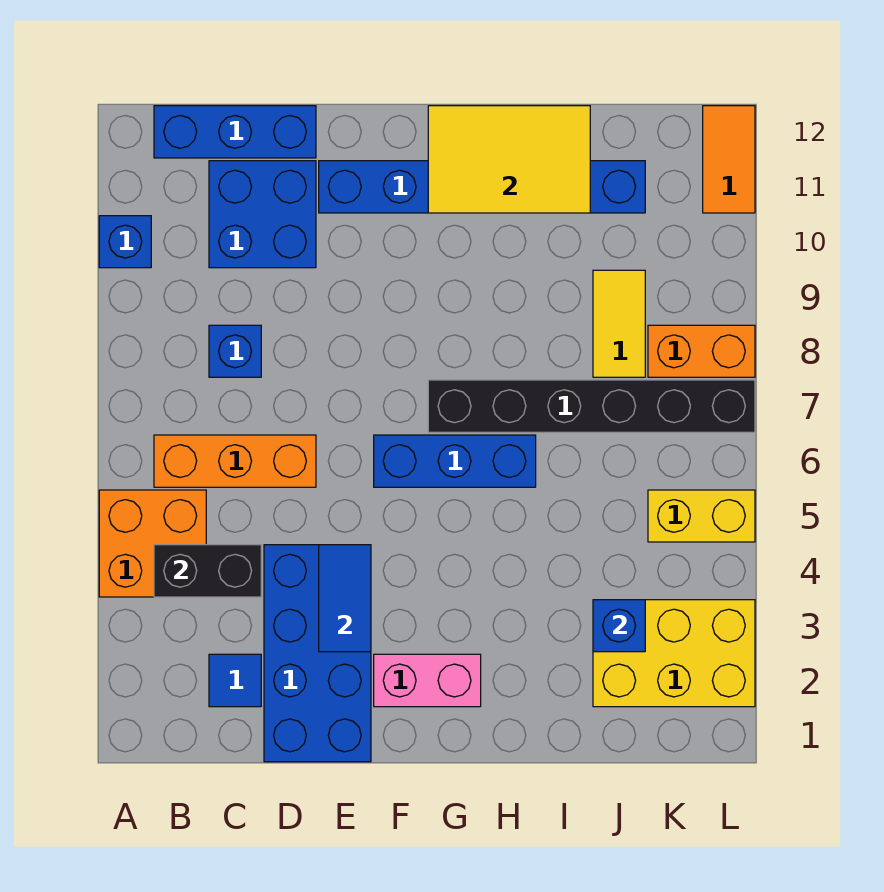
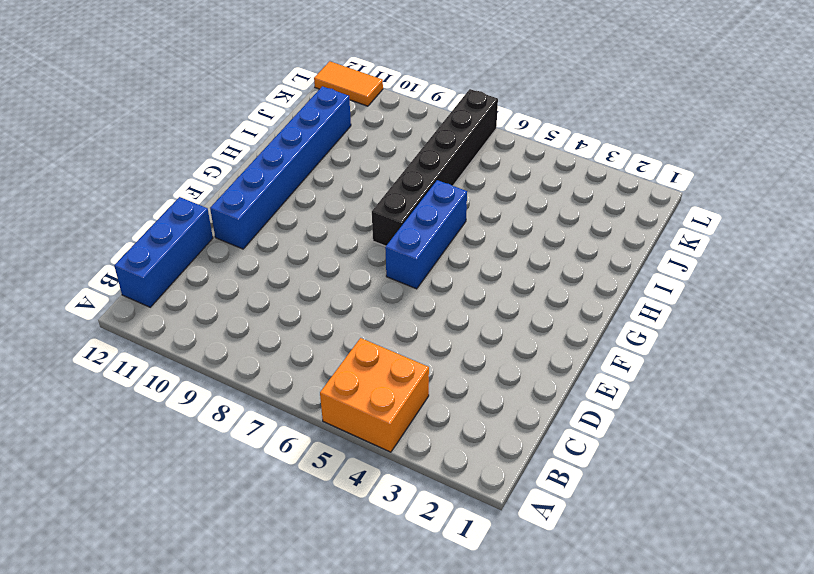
none -> blue brick A10 level 1
none -> orange brick B6:D6 level 1
none -> blue tile C2 level 1

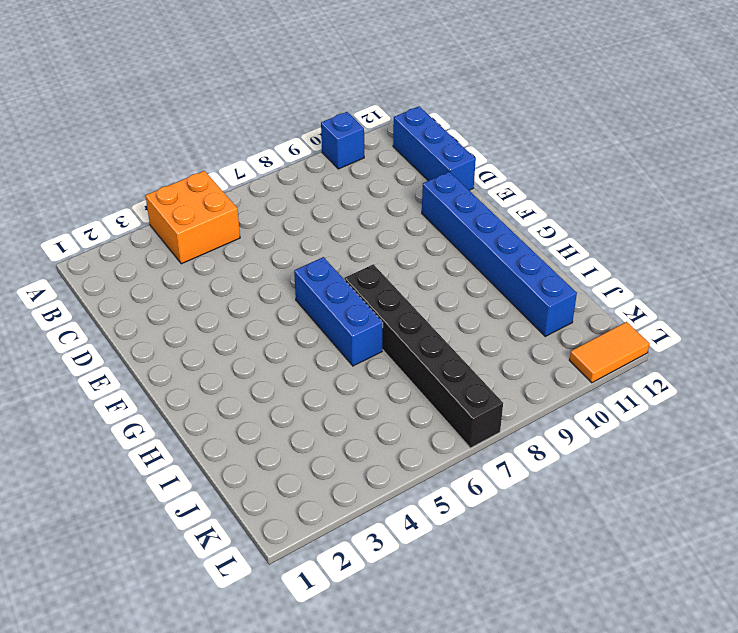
none -> orange brick B6:D6 level 1
none -> blue tile C2 level 1
none -> blue brick C8 level 1

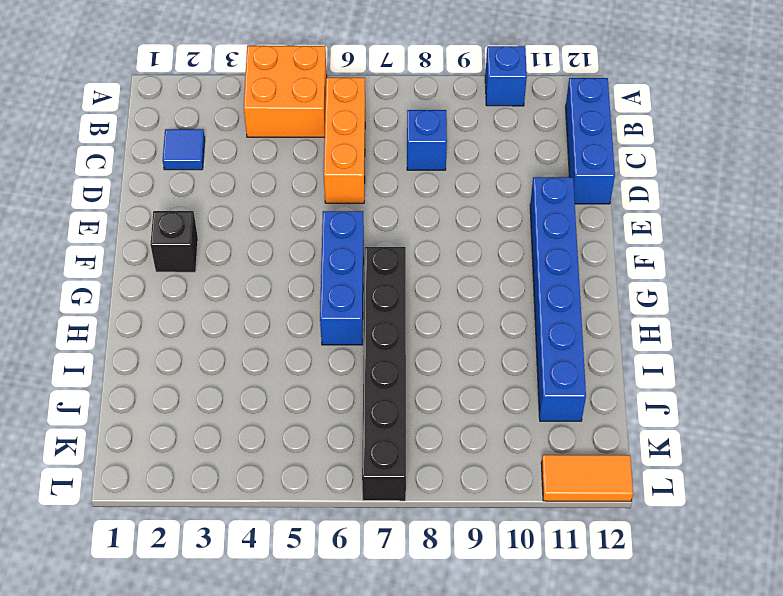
black brick F2 level 1 -> pink brick F2:G2 level 1
none -> blue brick C10:D11 level 1
none -> blue brick D1:E4 level 1
none -> yellow brick J2:L3 level 1

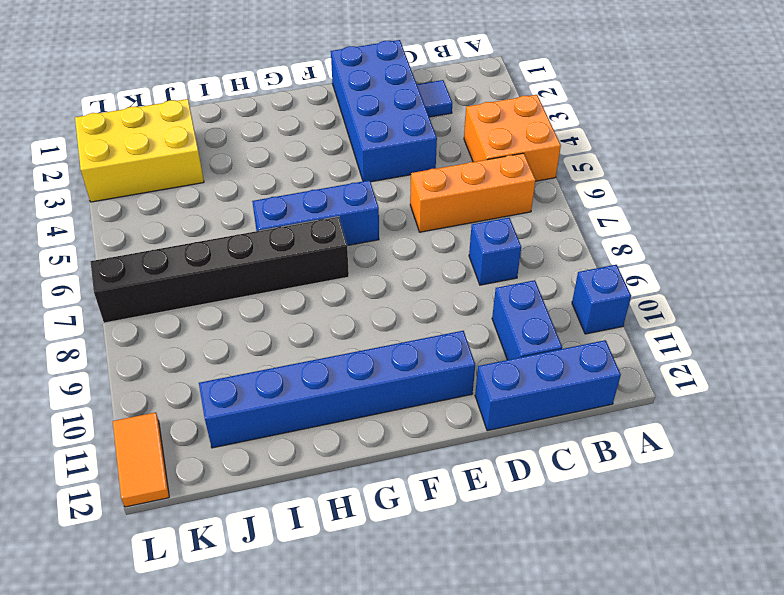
blue brick C10:C11 level 1 -> blue brick C10:D11 level 1
none -> pink brick F2:G2 level 1
none -> yellow tile J8:J9 level 1
none -> yellow brick K5:L5 level 1

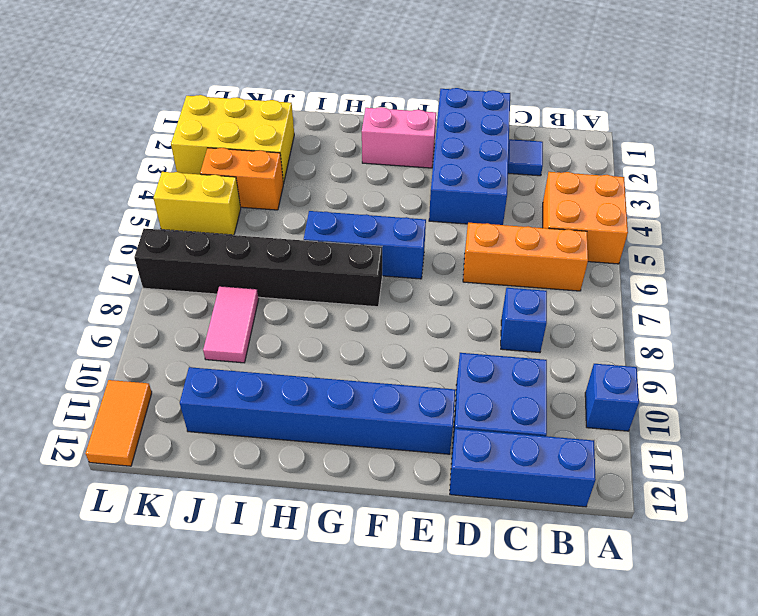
orange brick J4:K4 level 1 -> orange brick K8:L8 level 1
pink tile J8:J9 level 1 -> yellow tile J8:J9 level 1
none -> black brick B4:C4 level 2
none -> blue tile E3:E4 level 2
none -> yellow tile G11:I12 level 2

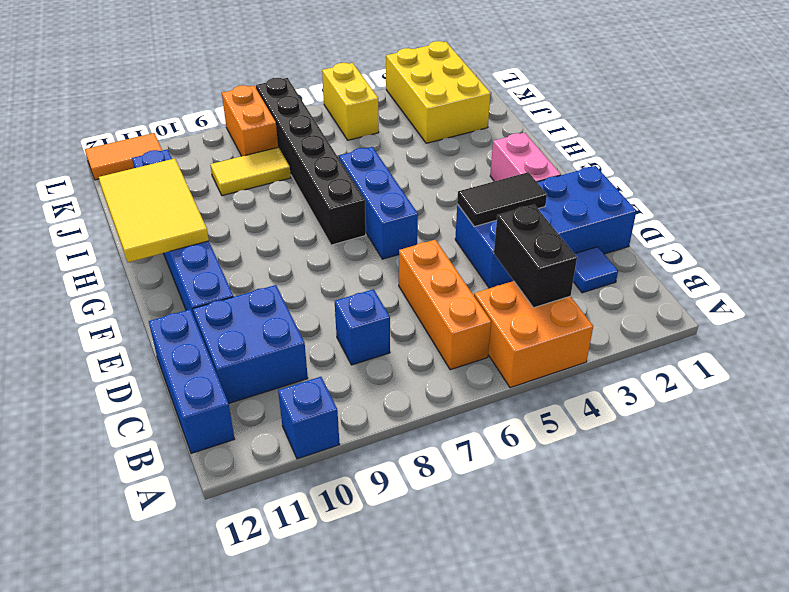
black tile E3:E4 level 2 -> blue tile E3:E4 level 2
none -> blue brick J3 level 2

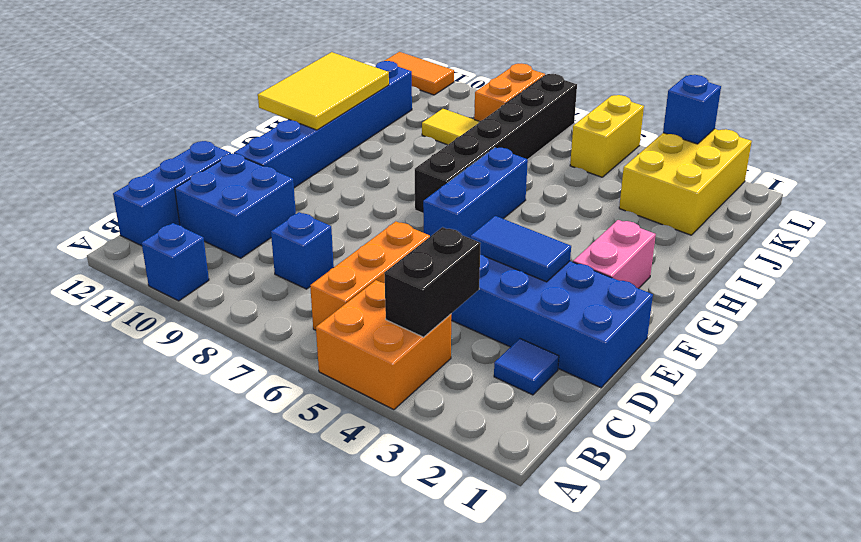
blue brick L3 level 2 -> blue brick J3 level 2

